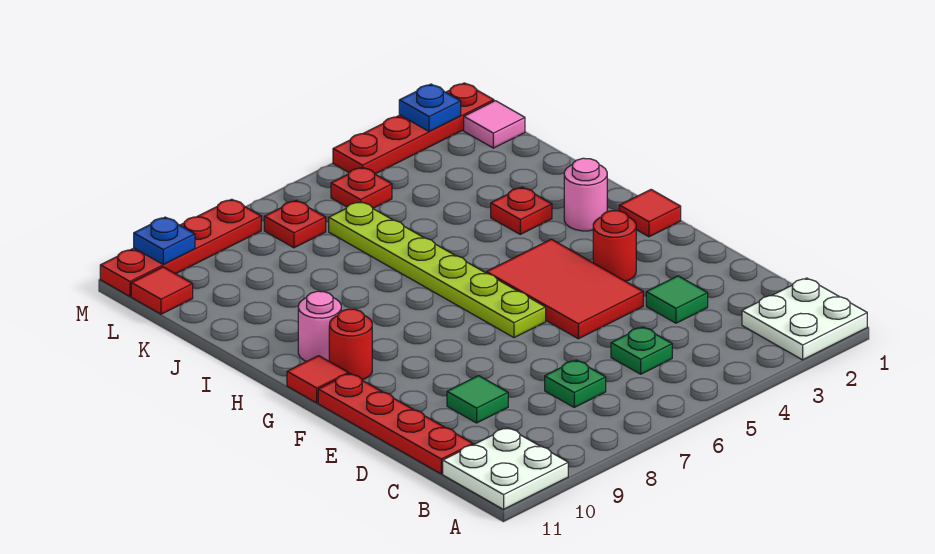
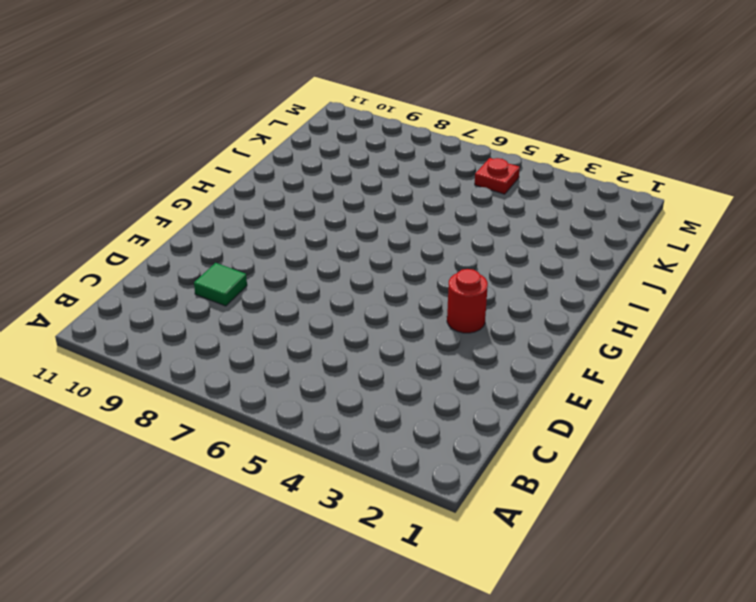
none -> white plate A1:B2 level 1
none -> white plate A10:B11 level 1
none -> green plate C5 level 1

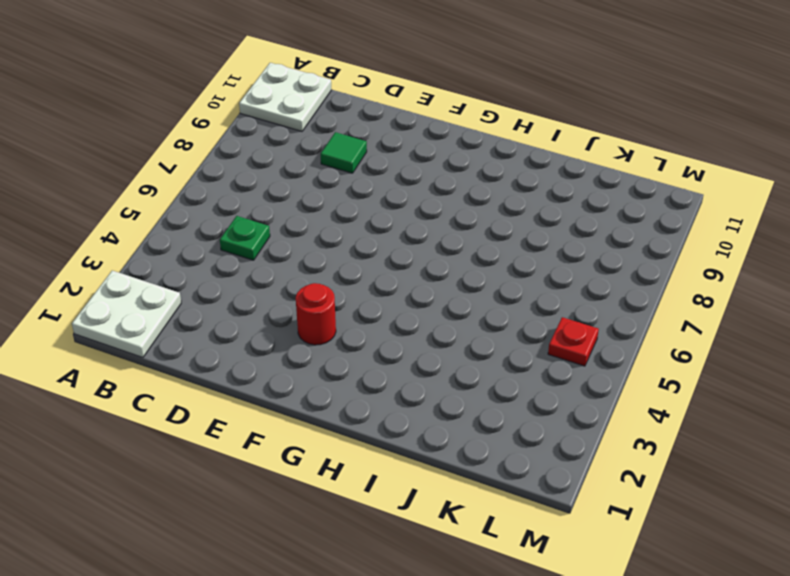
none -> green plate C7 level 1
none -> red plate C11:F11 level 1
none -> green tile D3 level 1

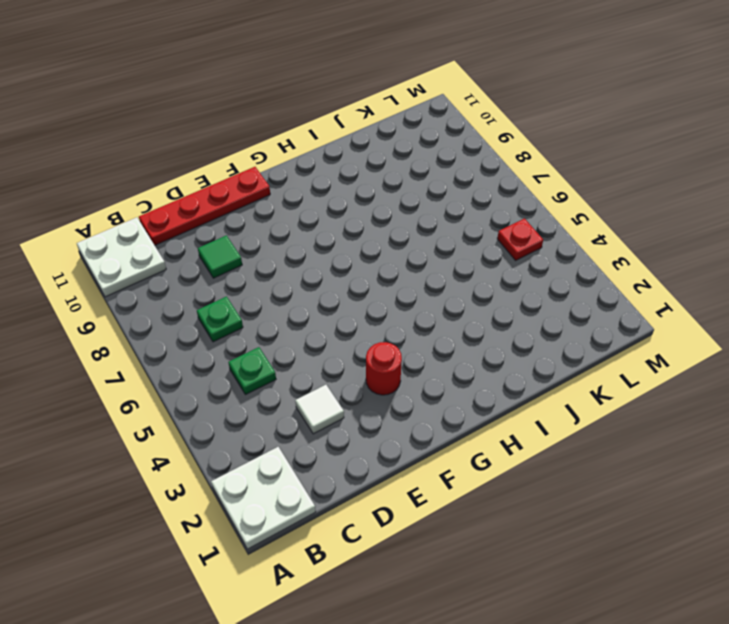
white tile D3 level 1 -> green tile D3 level 1
none -> red tile E4:G5 level 1
none -> lime plate F6:K6 level 1
none -> red tile G1 level 1

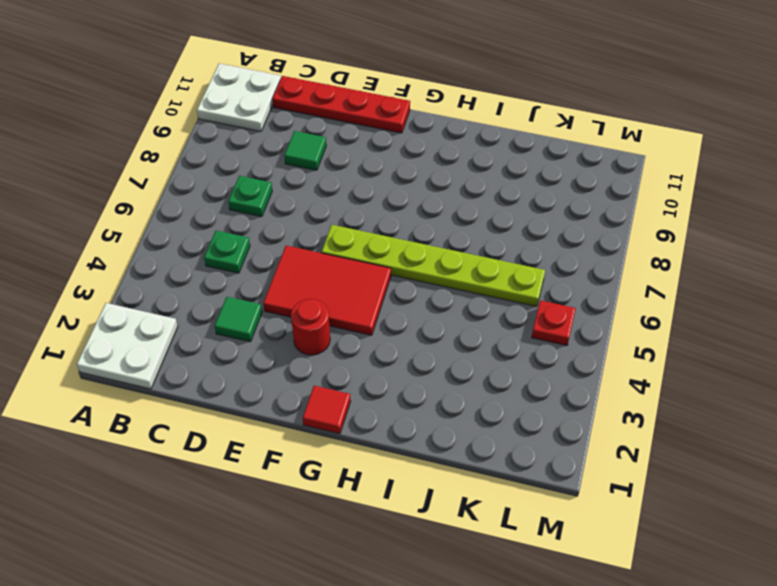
none -> red round brick G10 level 1
none -> red tile G11 level 1
none -> pink round brick H2 level 1

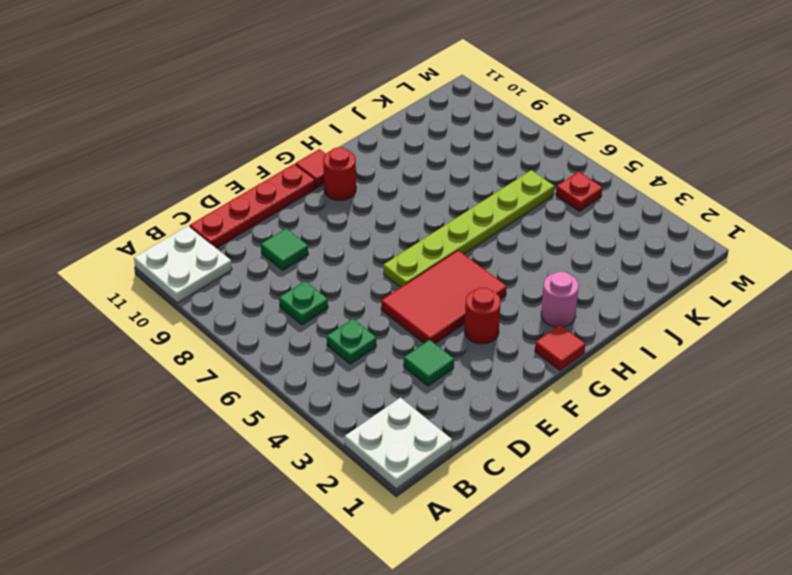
none -> pink round brick H10 level 1
none -> red plate I3 level 1
none -> pink tile L1 level 1

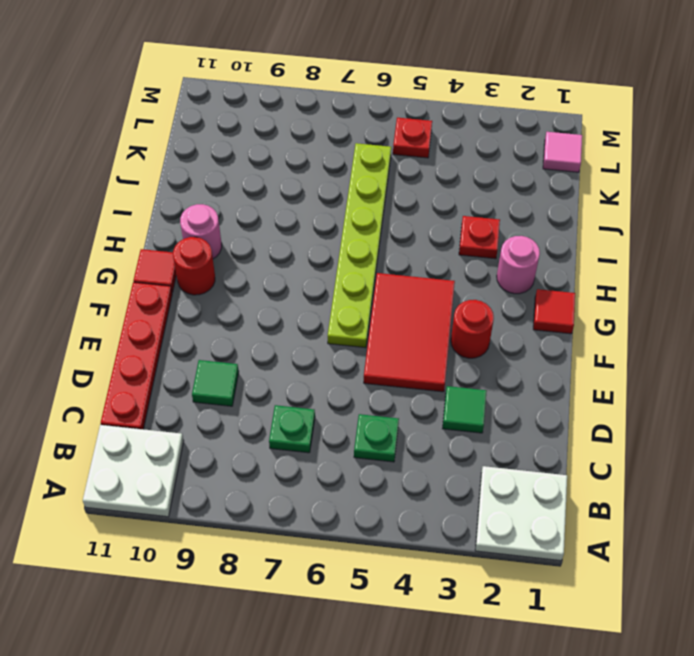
none -> red plate L7 level 1
none -> red tile L11 level 1
none -> red plate M1:M4 level 1

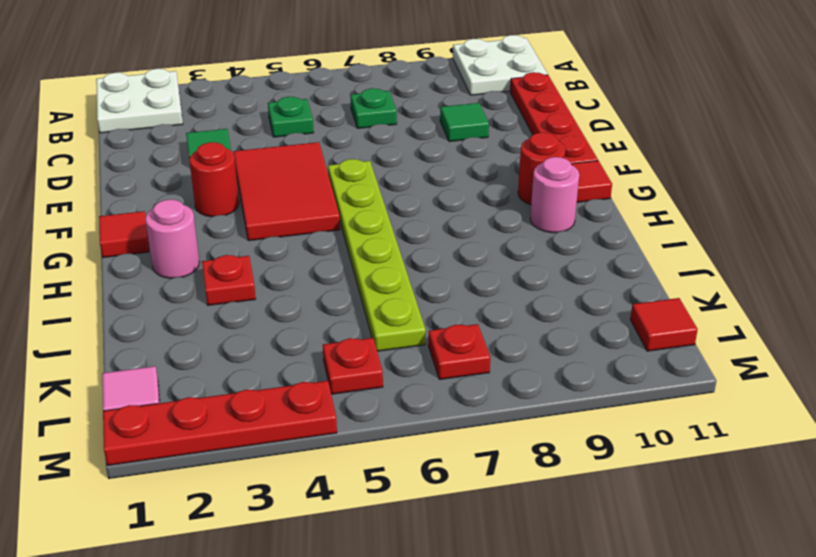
none -> red plate M8:M11 level 1
none -> blue plate M2 level 2
none -> blue plate M10 level 2

